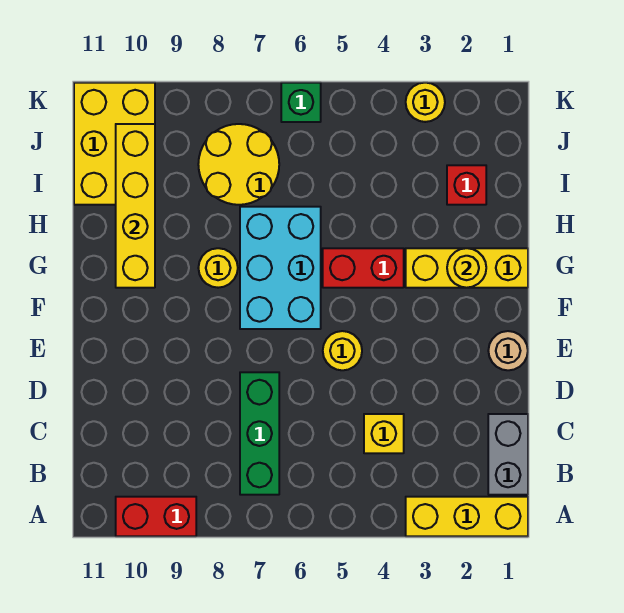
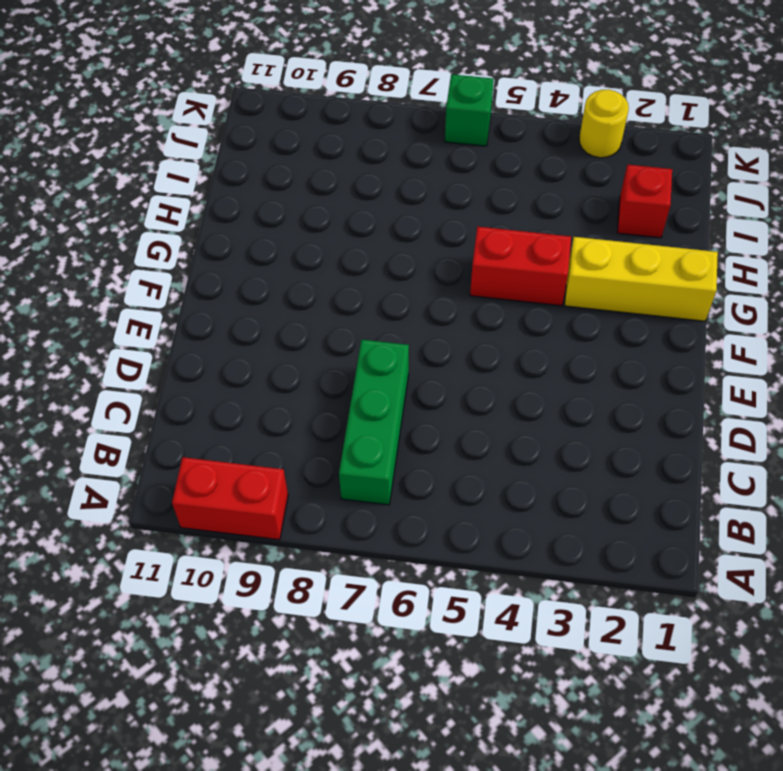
none -> yellow brick A1:A3 level 1
none -> grey brick B1:C1 level 1
none -> yellow brick C4 level 1

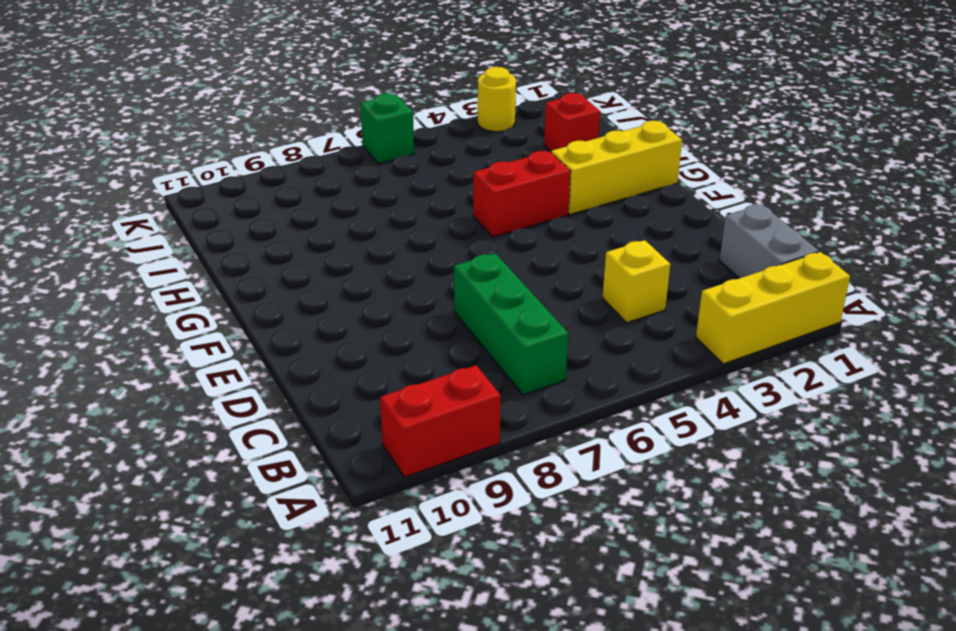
none -> tan round brick E1 level 1
none -> yellow round brick E5 level 1
none -> cyan brick F6:H7 level 1

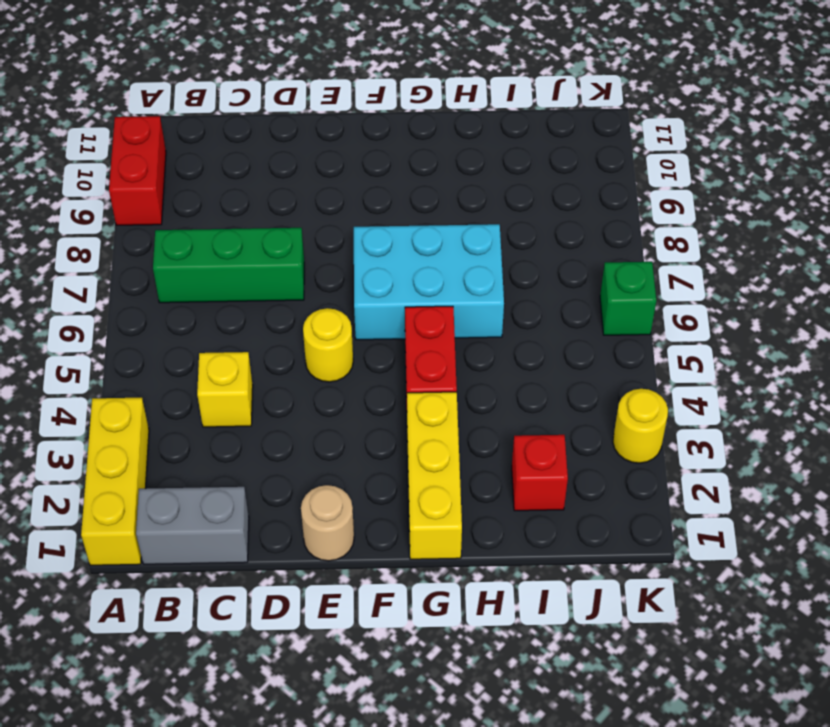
none -> yellow round brick G8 level 1
none -> yellow round brick I7:J8 level 1
none -> yellow brick I10:K11 level 1

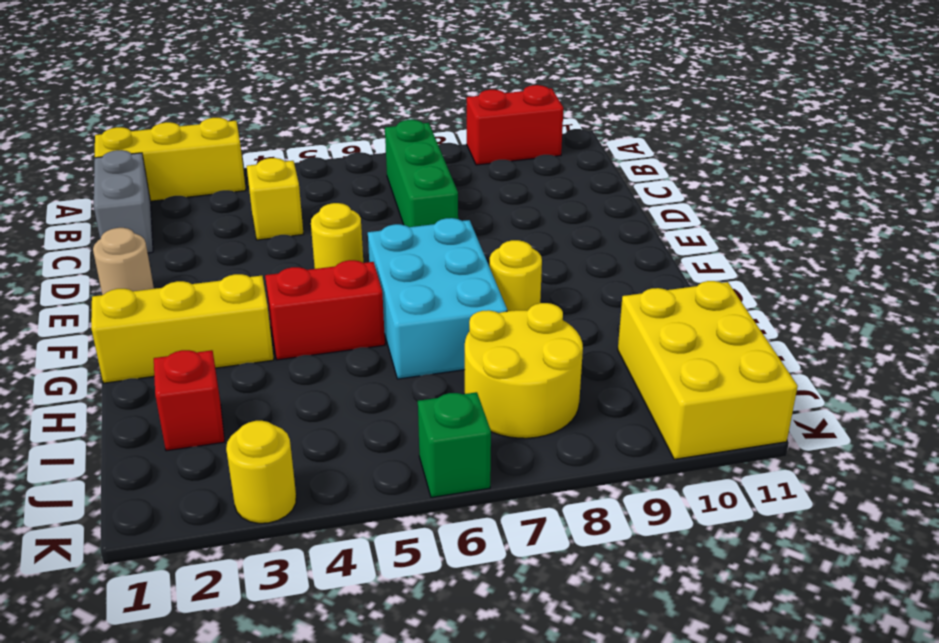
none -> yellow round brick G2 level 2
none -> yellow brick G10:J10 level 2

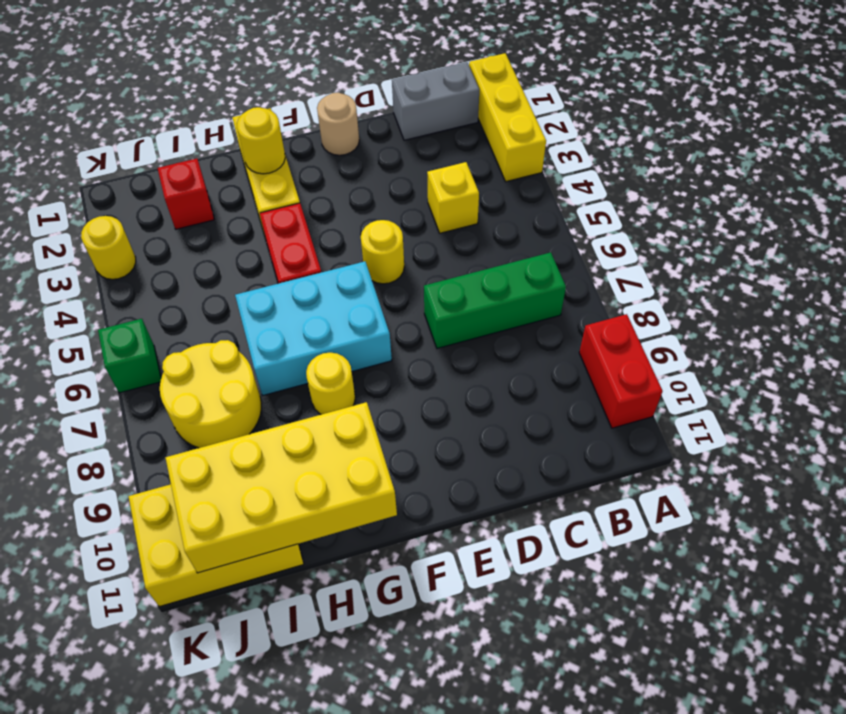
yellow brick G10:J11 level 2 -> yellow brick G10:J10 level 2

